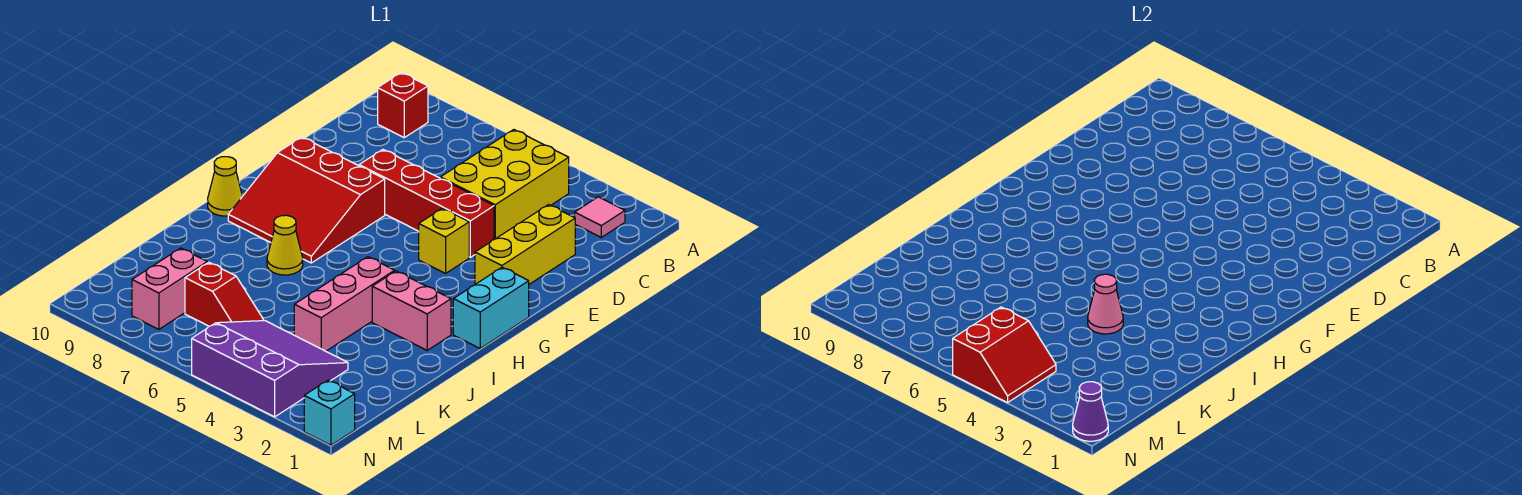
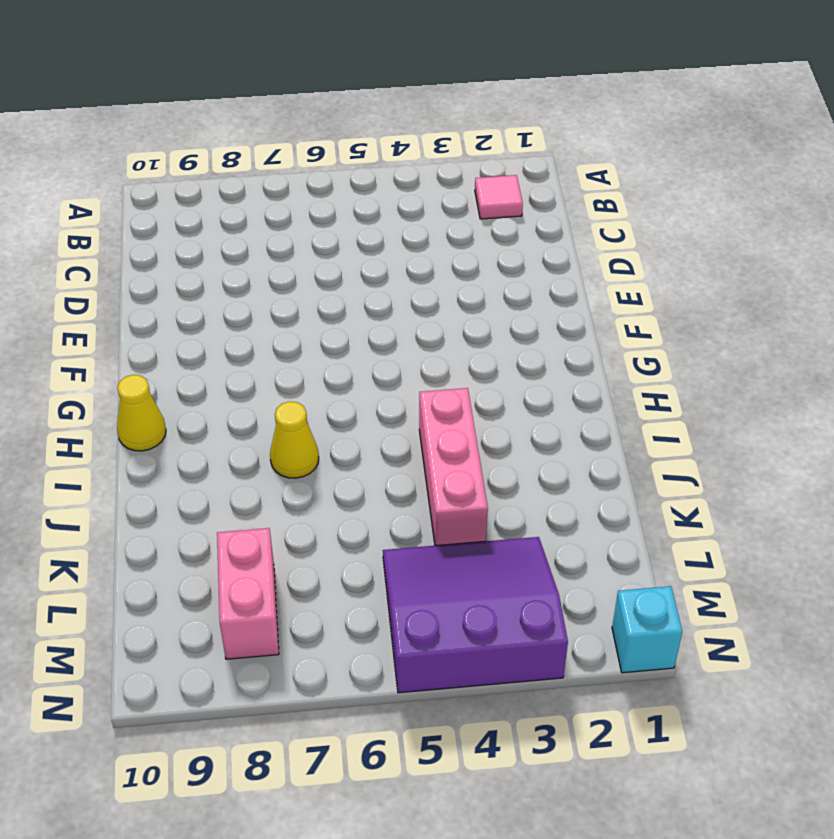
none -> yellow brick B4:D5 level 1
none -> red brick B9 level 1
none -> yellow brick D2:F2 level 1

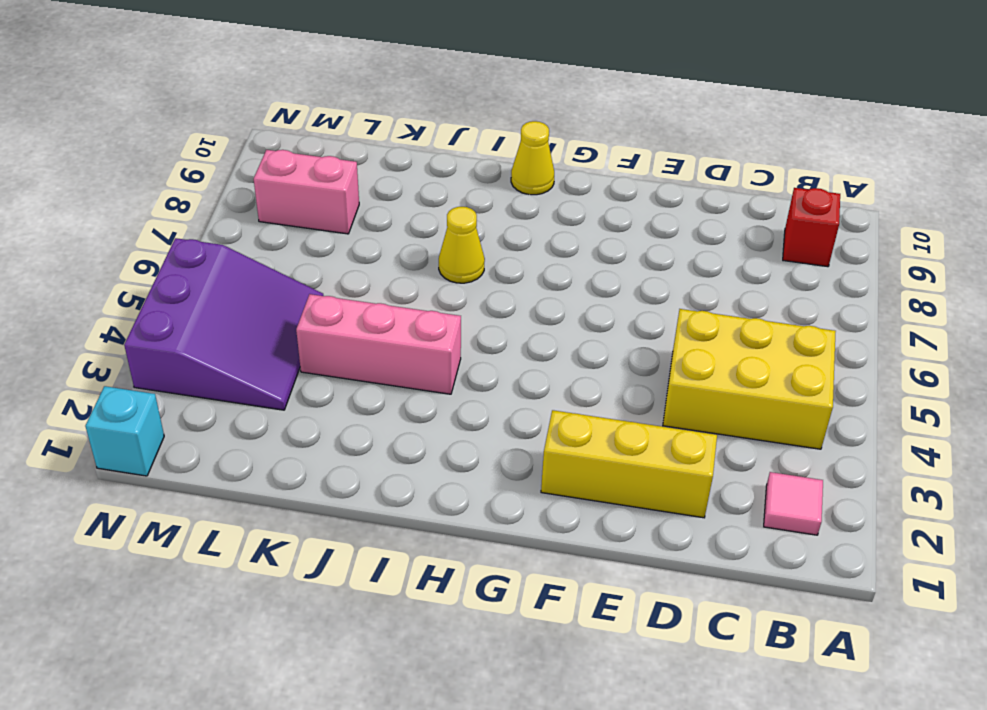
none -> red brick E4:E7 level 1
none -> yellow brick F4 level 1
none -> red slope F7:H9 level 1 top F

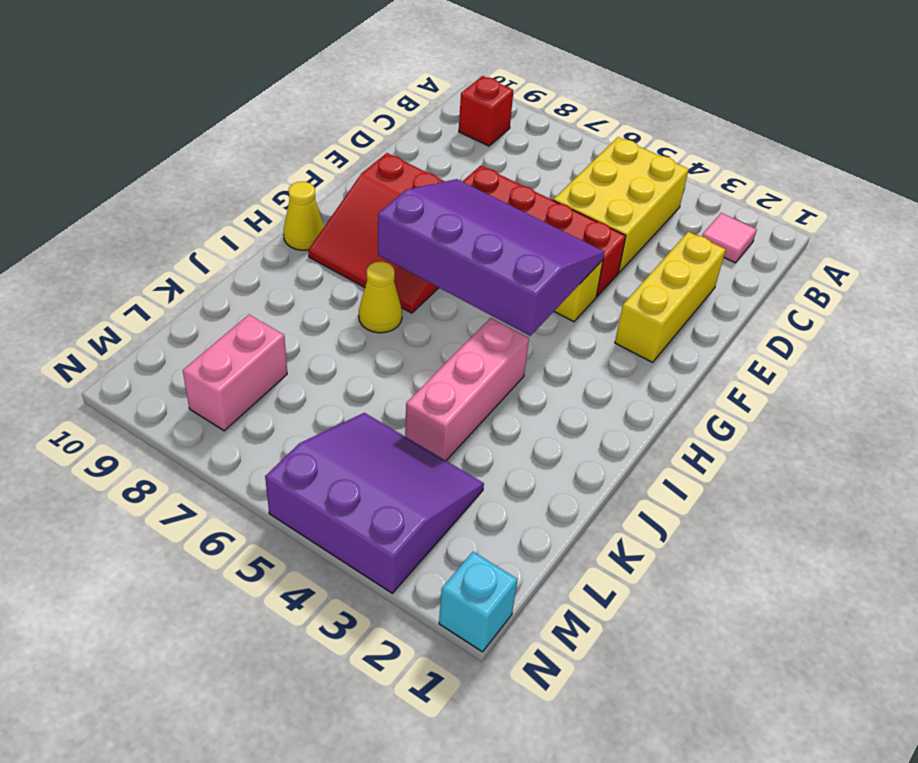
purple slope F4:H7 level 2 top H -> none
none -> cyan brick G1:H1 level 1
none -> pink brick I2:I3 level 1
none -> red slope L6:L7 level 1 top 7

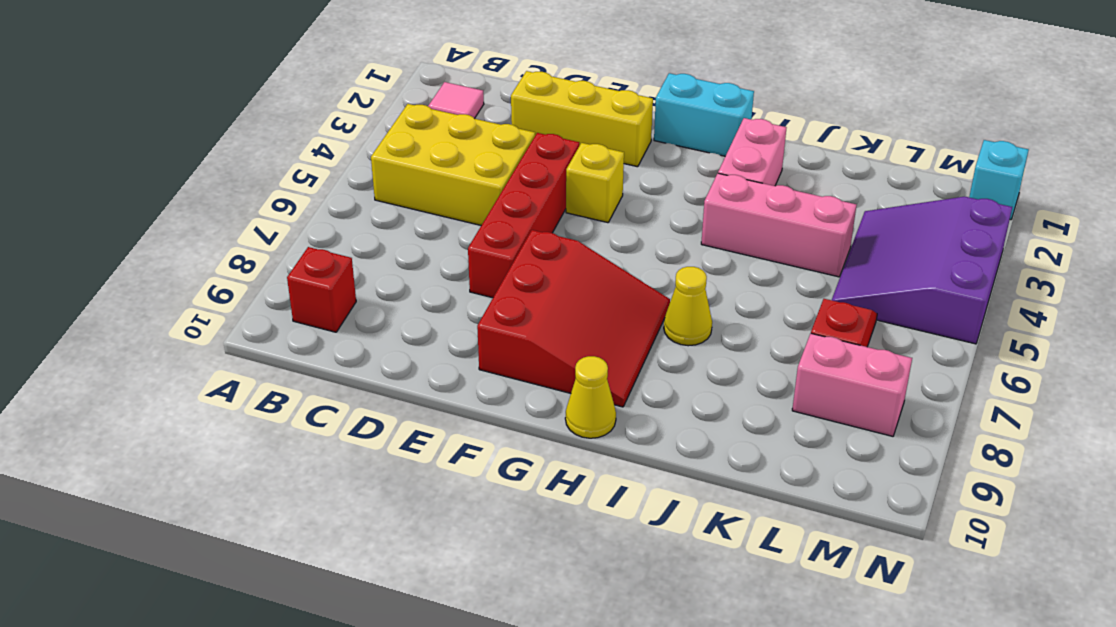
none -> pink cone J4 level 2
none -> red slope M4:N5 level 2 top 5
none -> purple cone N1 level 2

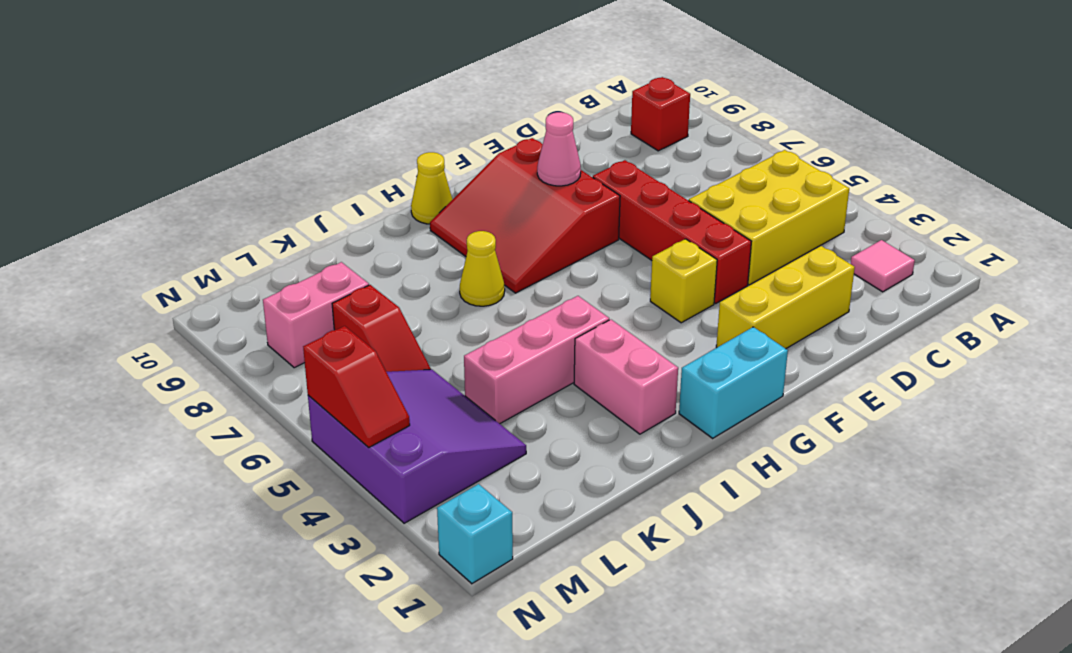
pink cone F8 level 2 -> pink cone J4 level 2
red slope N4:N5 level 2 top 5 -> red slope M4:N5 level 2 top 5
none -> purple cone N1 level 2

